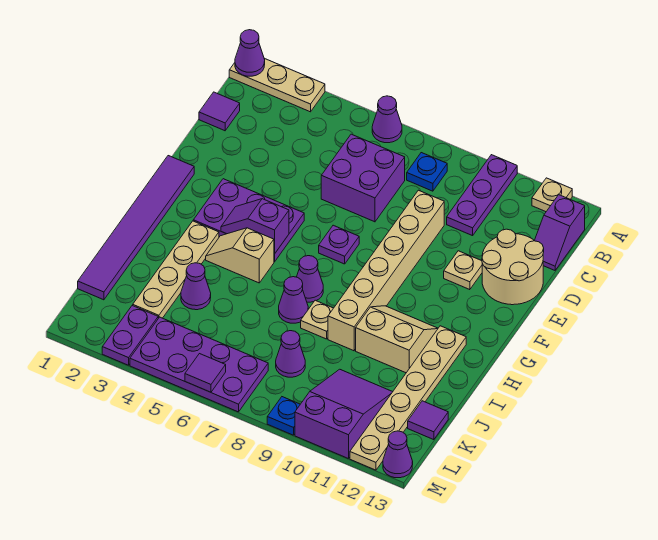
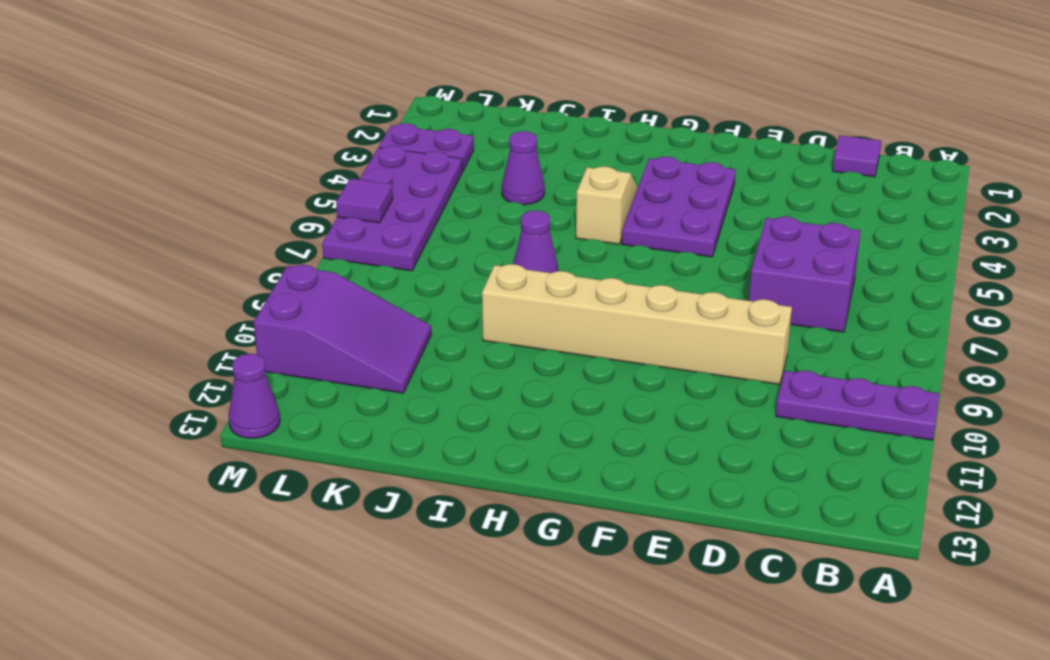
none -> tan plate A1:A3 level 1
none -> purple cone A6 level 1
none -> tan plate A12 level 1
none -> blue plate B8 level 1

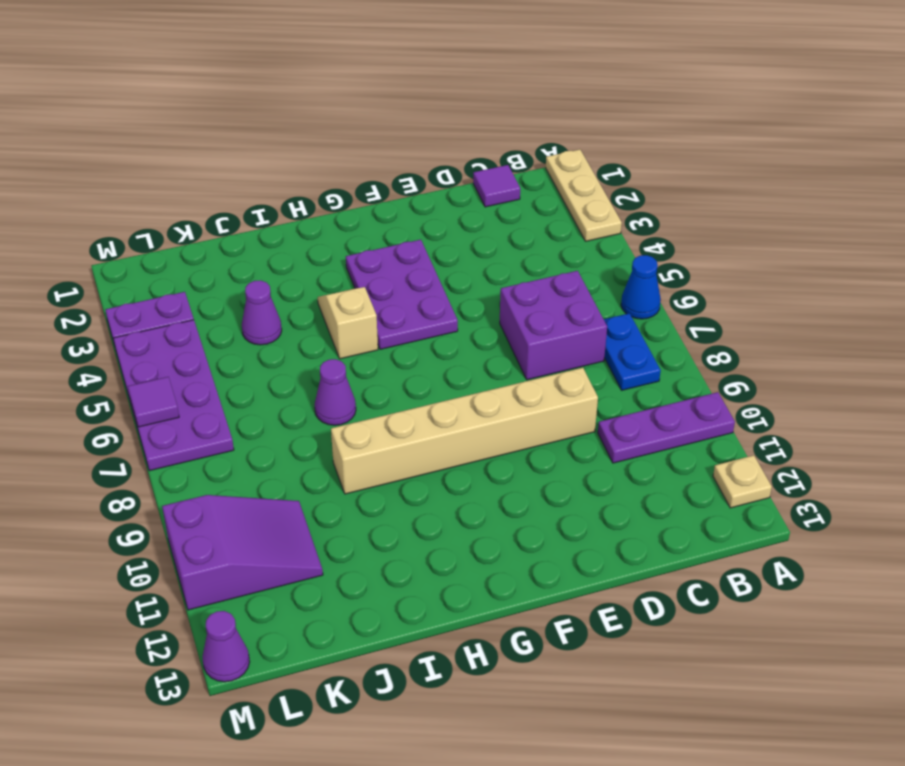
blue cone A6 level 1 -> purple cone A6 level 1
blue plate B7:B8 level 1 -> blue plate B8 level 1
none -> purple slope B13:C13 level 1 top B
none -> tan round brick D12:E13 level 1
none -> tan plate E11 level 1
none -> purple tile F1:K1 level 1

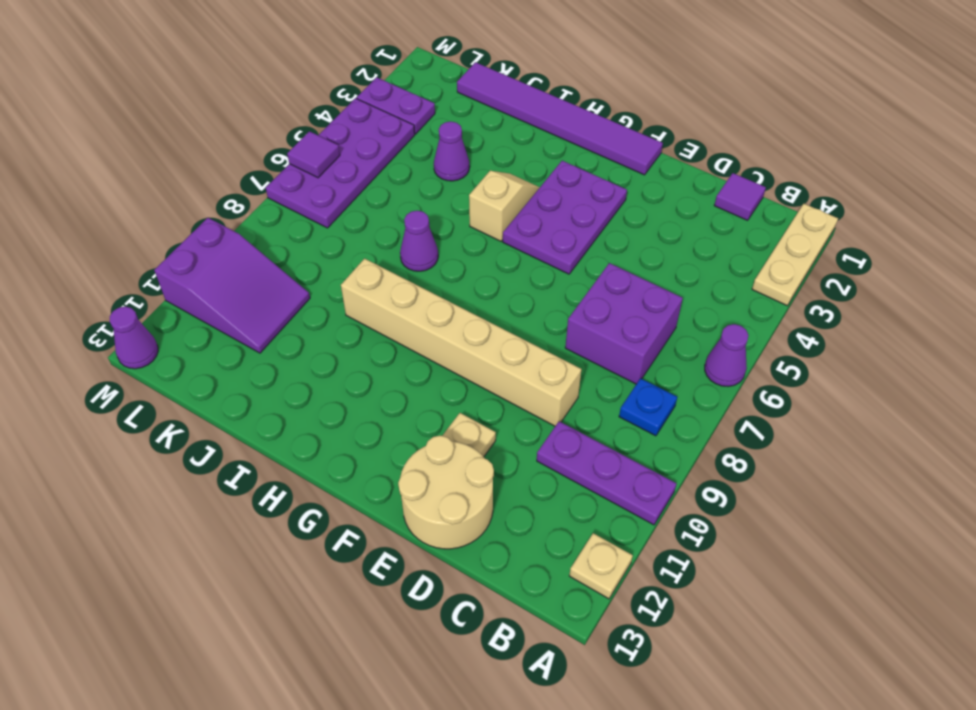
none -> purple slope B13:C13 level 1 top B
none -> purple plate F7 level 1
none -> tan plate H3:K3 level 1
none -> purple cone H7 level 1

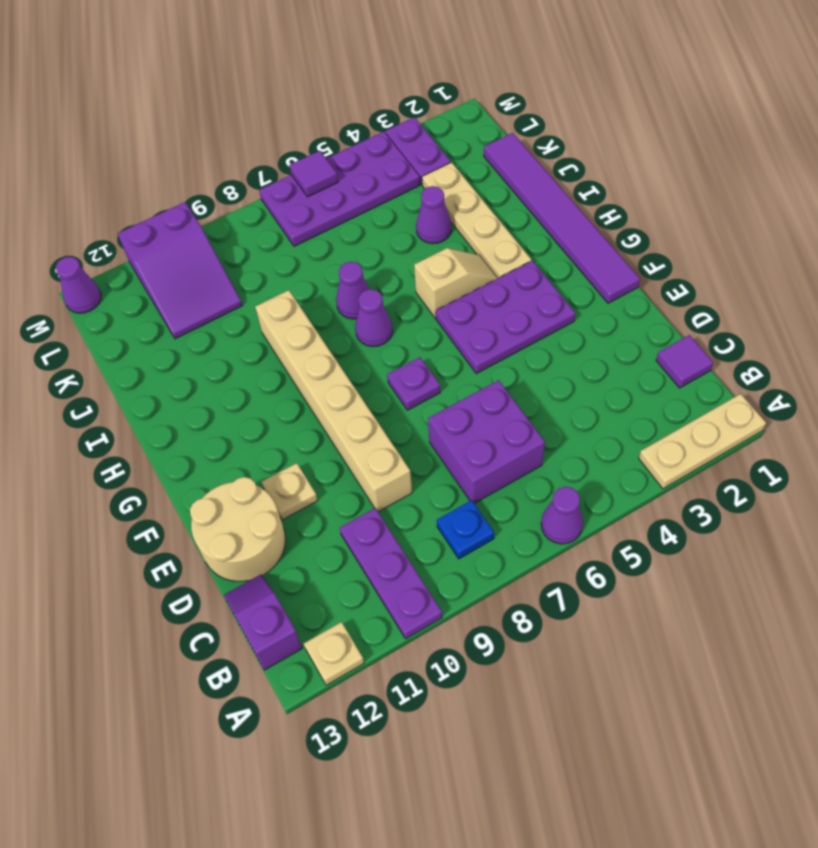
none -> tan slope H10:I11 level 1 top I
none -> tan plate H12:M12 level 1
none -> tan plate I8 level 1
none -> purple cone K8 level 1

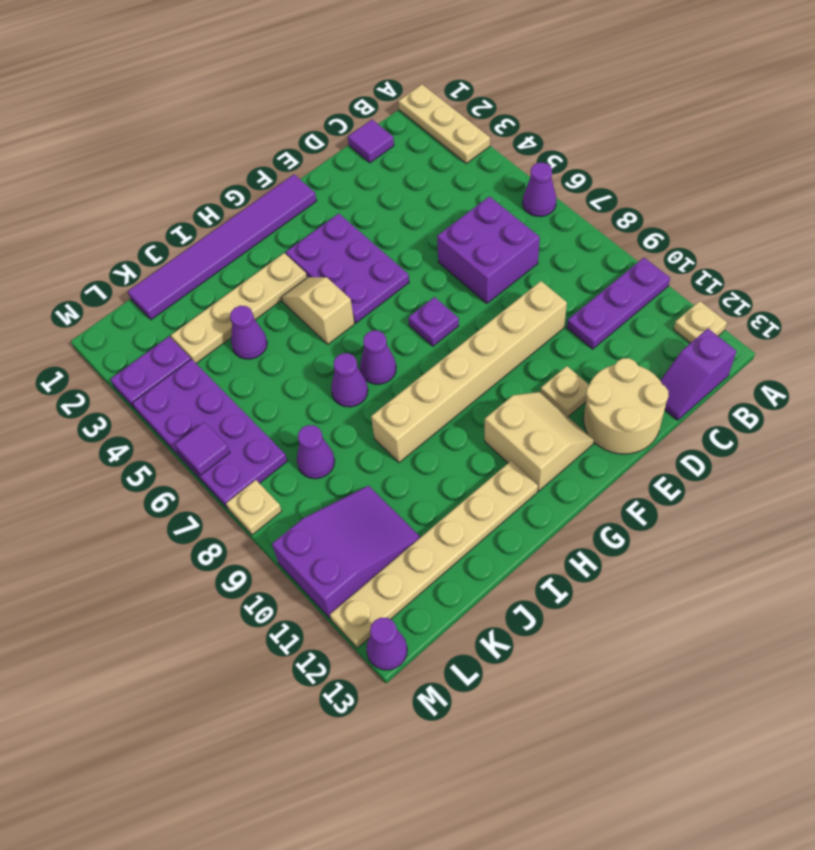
tan slope F11:G12 level 1 top G -> tan slope H10:I11 level 1 top I
tan plate M8 level 1 -> tan plate I8 level 1
none -> blue plate B8 level 1
none -> purple tile K13 level 1
none -> blue plate M9 level 1
none -> purple cone A1 level 2

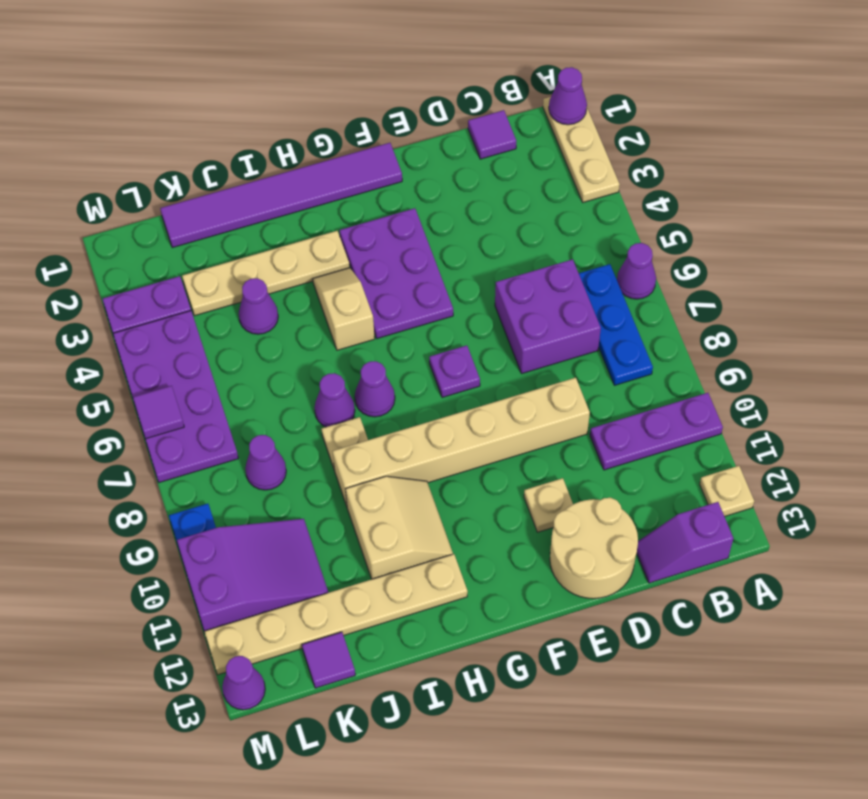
blue plate B6:B8 level 1 -> blue plate B8 level 1
none -> purple slope G4:G5 level 2 top 5

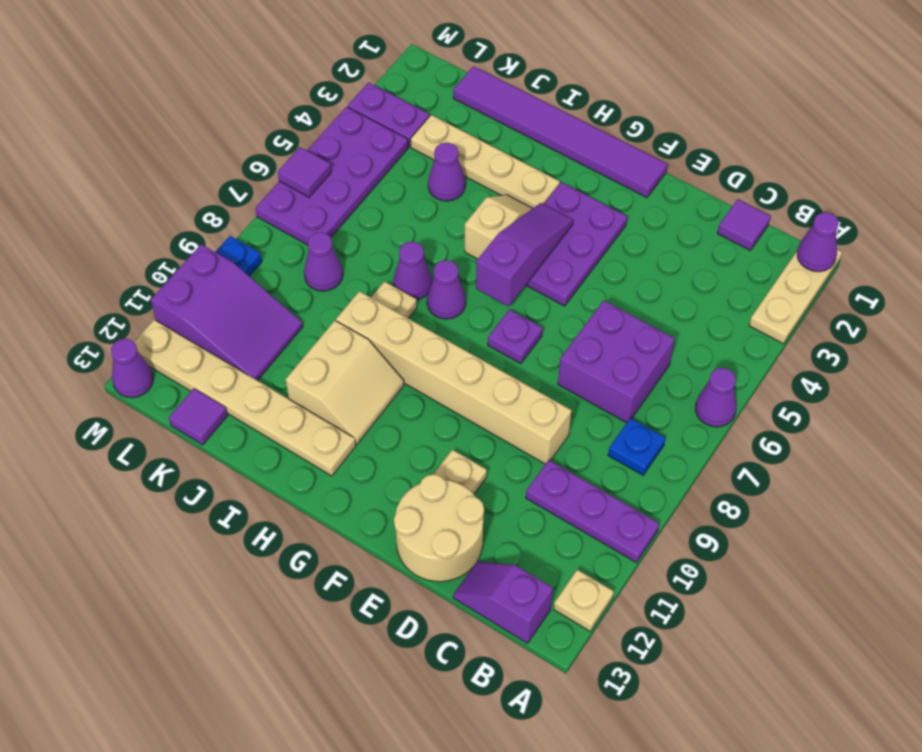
purple slope G4:G6 level 2 top 6 -> purple slope G4:G5 level 2 top 5

